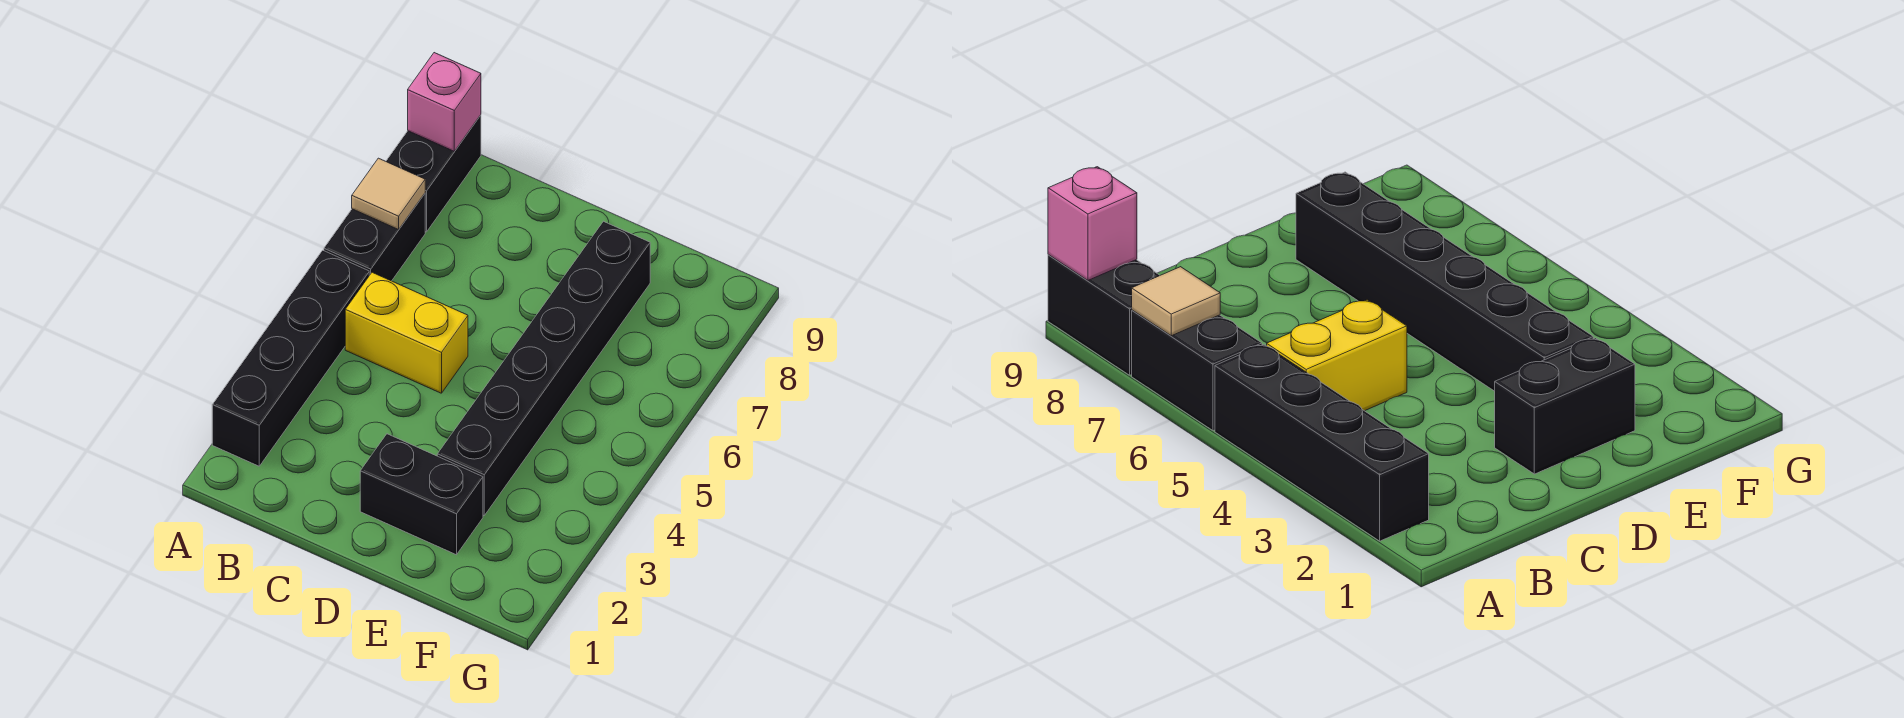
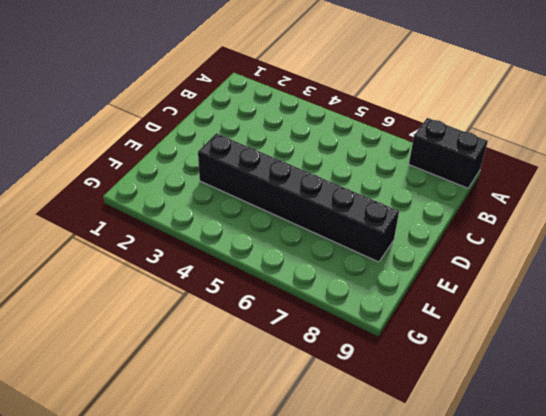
none -> black brick A2:A5 level 1
none -> black brick A6:A7 level 1

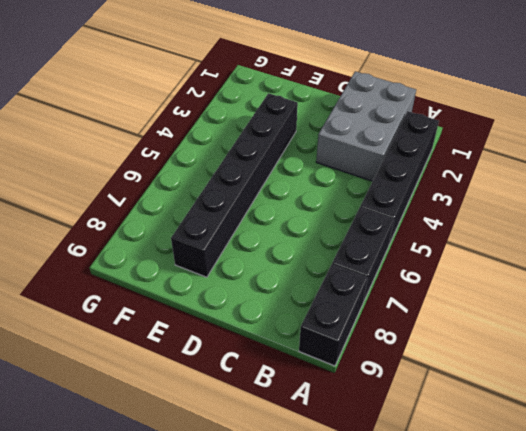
grey brick B1:C3 level 1 -> none
none -> yellow brick B5:C5 level 1
none -> black brick D2:E2 level 1

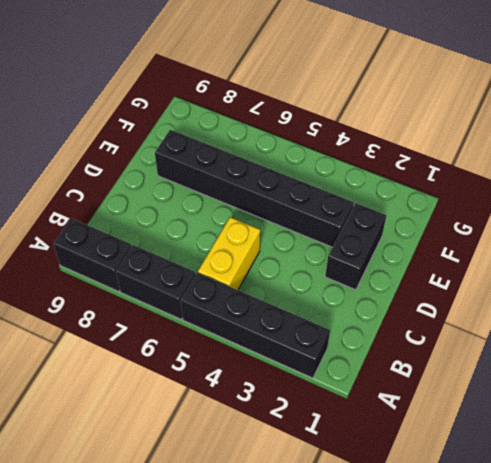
none -> tan tile A7 level 2
none -> pink brick A9 level 2

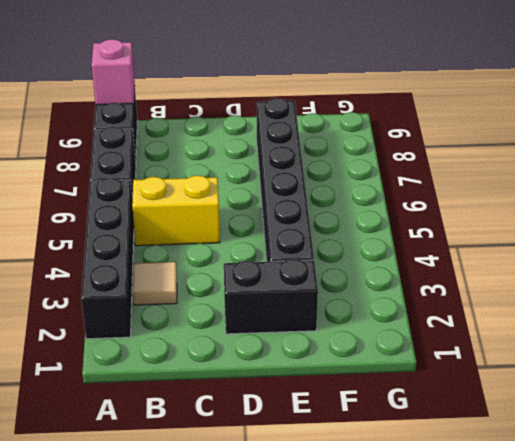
tan tile B3 level 1 -> tan tile A7 level 2

